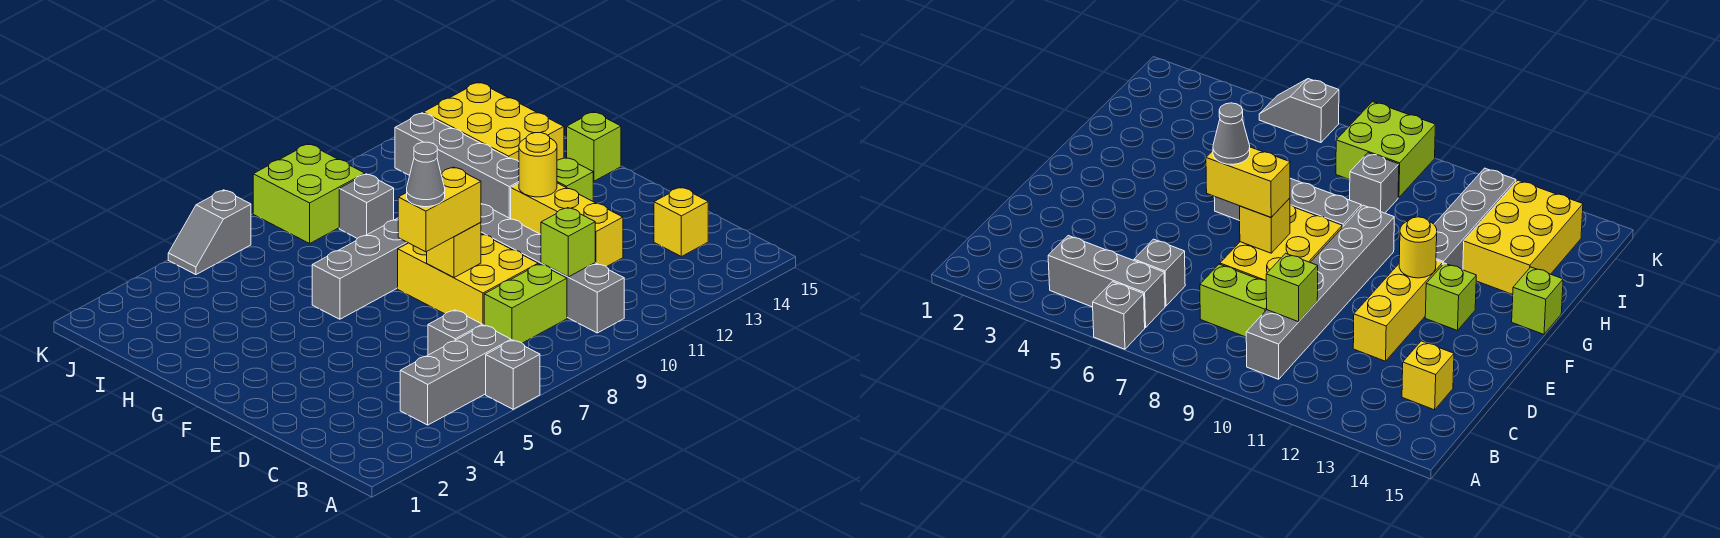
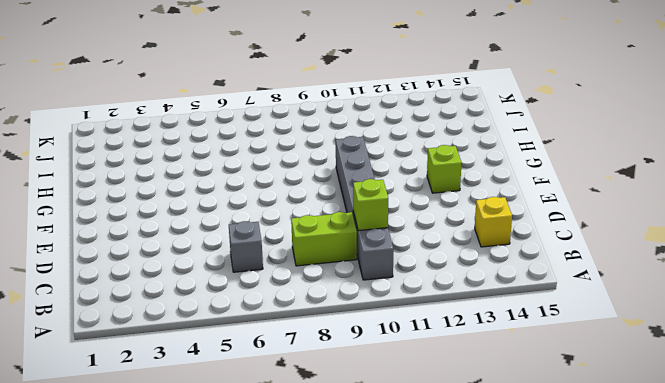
none -> grey brick A6 level 1
none -> grey brick B4:B6 level 1
none -> yellow brick D8:F9 level 1

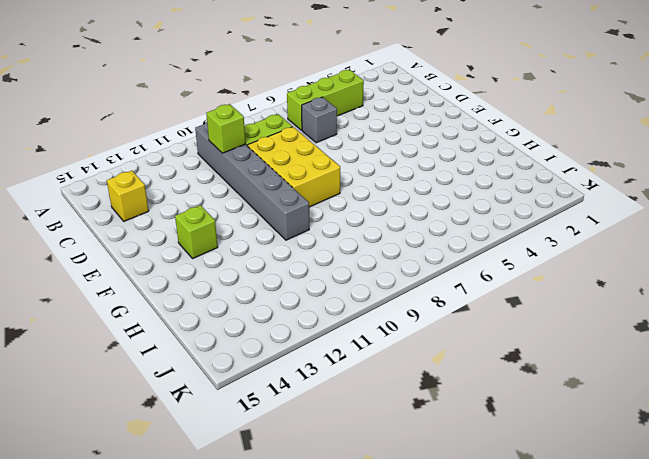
lime brick B4:B6 level 1 -> grey brick B4:B6 level 1
none -> grey brick A6 level 1
none -> yellow brick D12:F12 level 1
none -> grey brick G6:G9 level 1

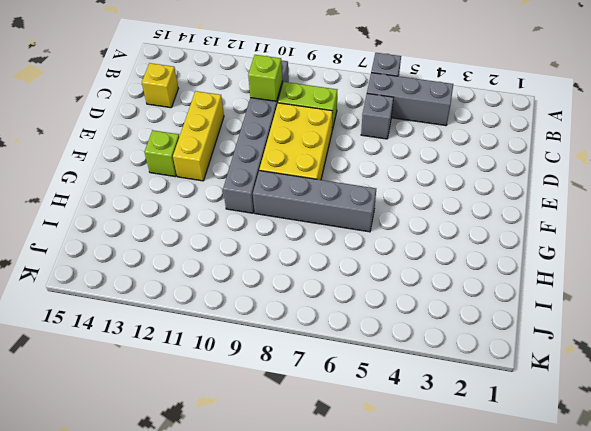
none -> grey brick G12:J12 level 1
none -> lime brick G15 level 1
none -> yellow brick H13:J14 level 1

